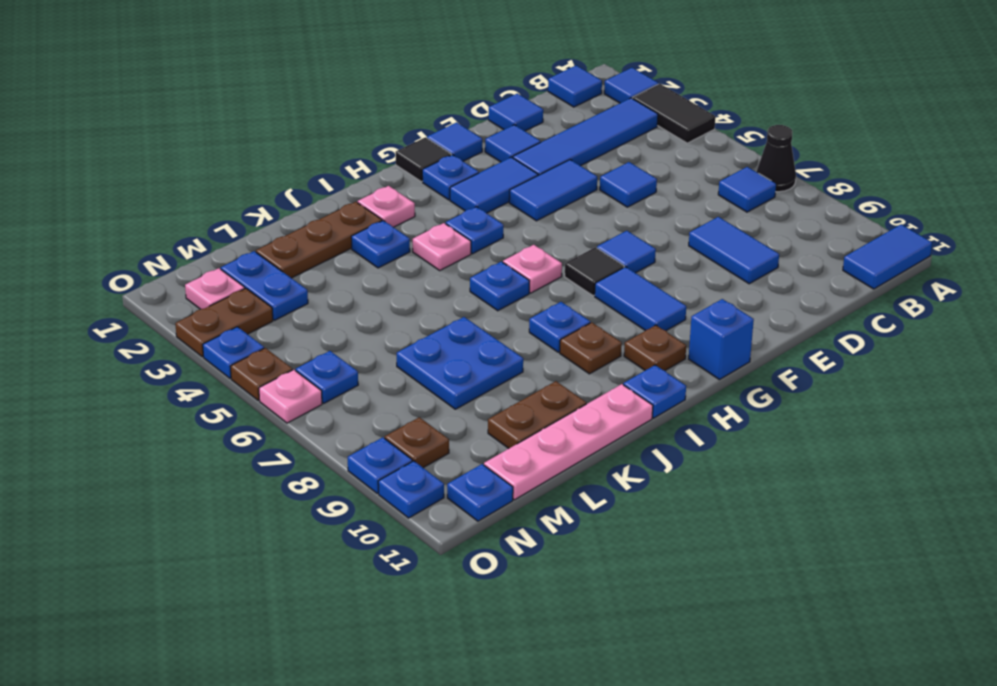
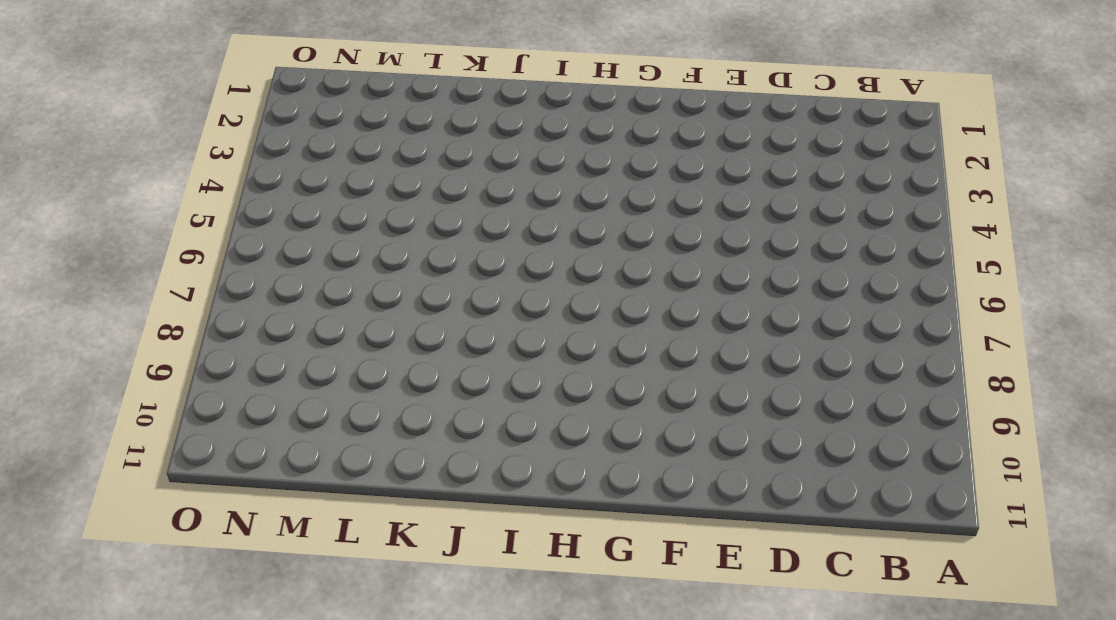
none -> blue tile A2 level 1
none -> black tile A3:A4 level 1
none -> black cone A7 level 1
none -> blue tile A11:B11 level 1

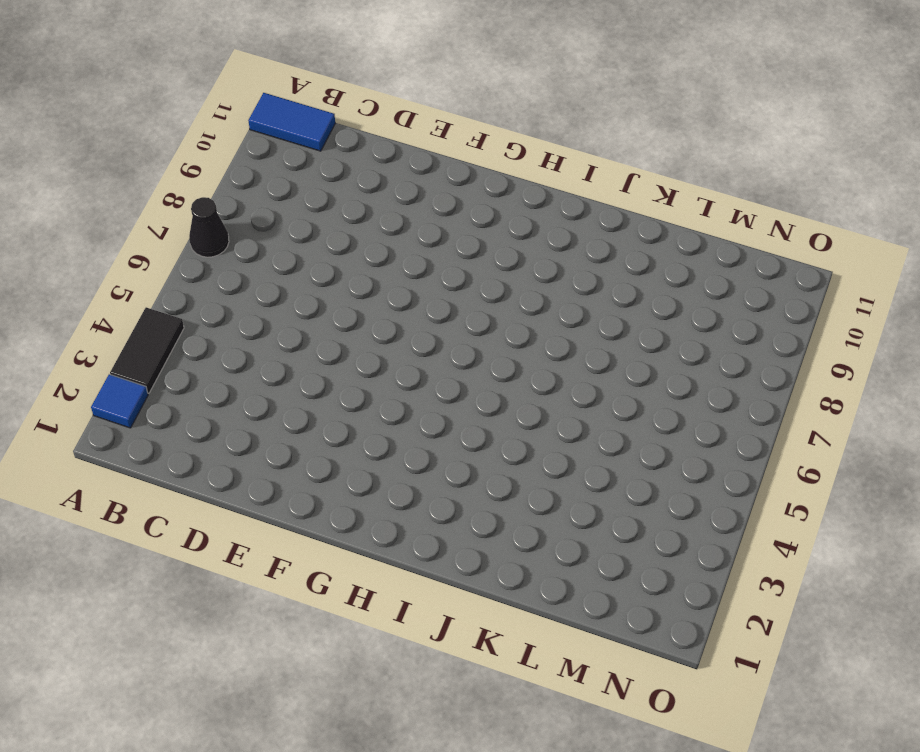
none -> blue tile B1 level 1
none -> blue tile B3:E3 level 1
none -> blue tile B7 level 1
none -> blue tile D1 level 1

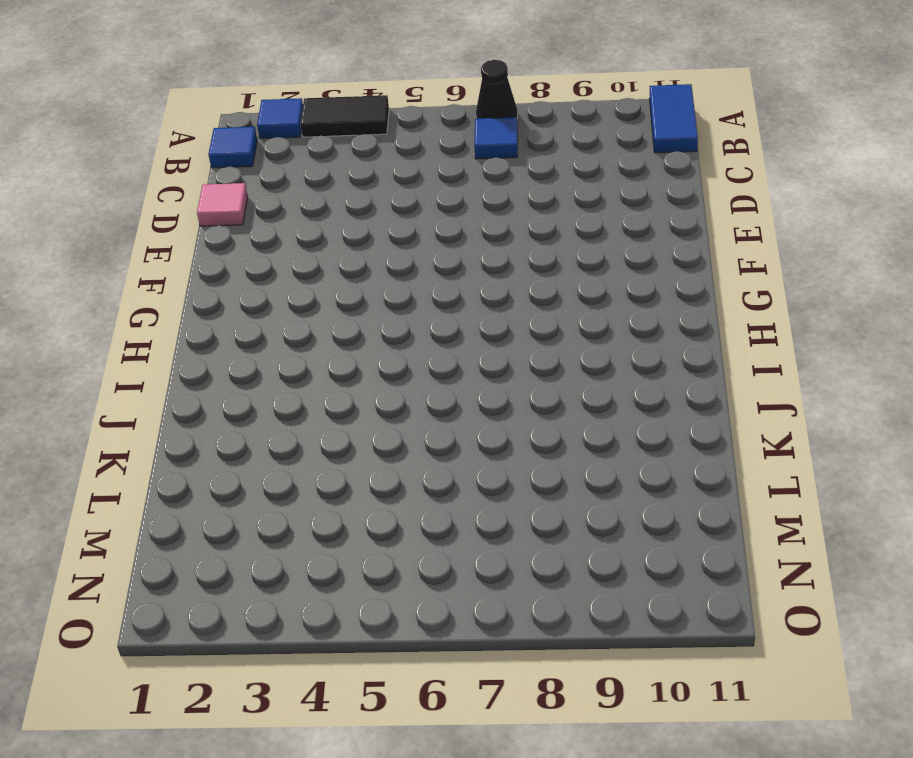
pink tile D1 level 1 -> blue tile D1 level 1
none -> blue tile B3:E3 level 1
none -> blue tile D5 level 1
none -> blue tile D8:D9 level 1
none -> blue tile E2 level 1

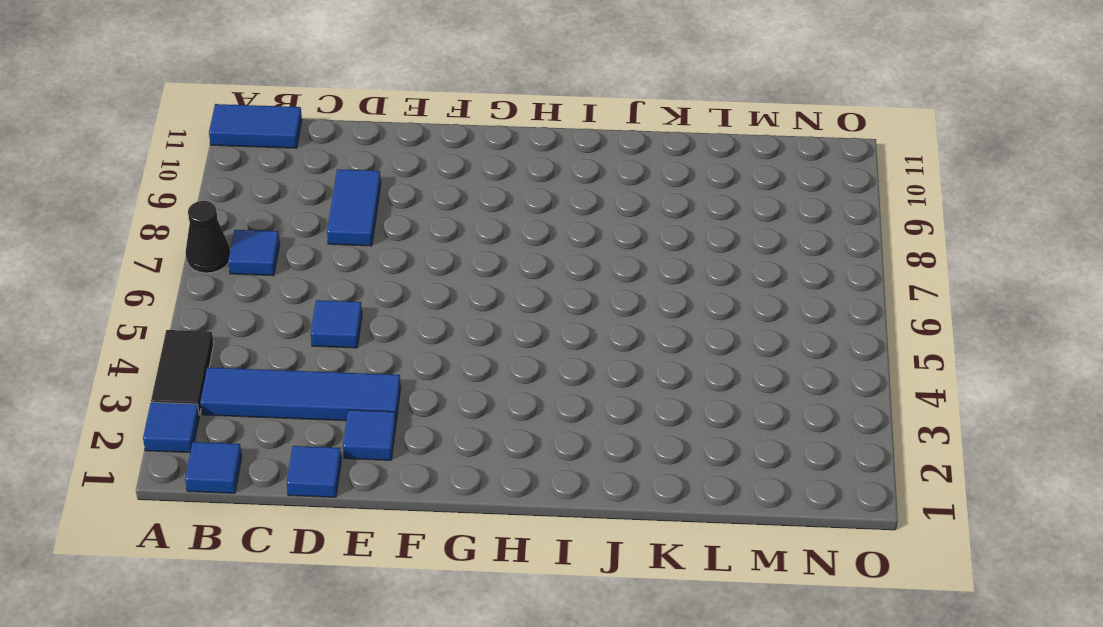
none -> blue tile E4:F4 level 1
none -> blue tile F1 level 1
none -> blue tile F3:G3 level 1
none -> blue tile F7 level 1

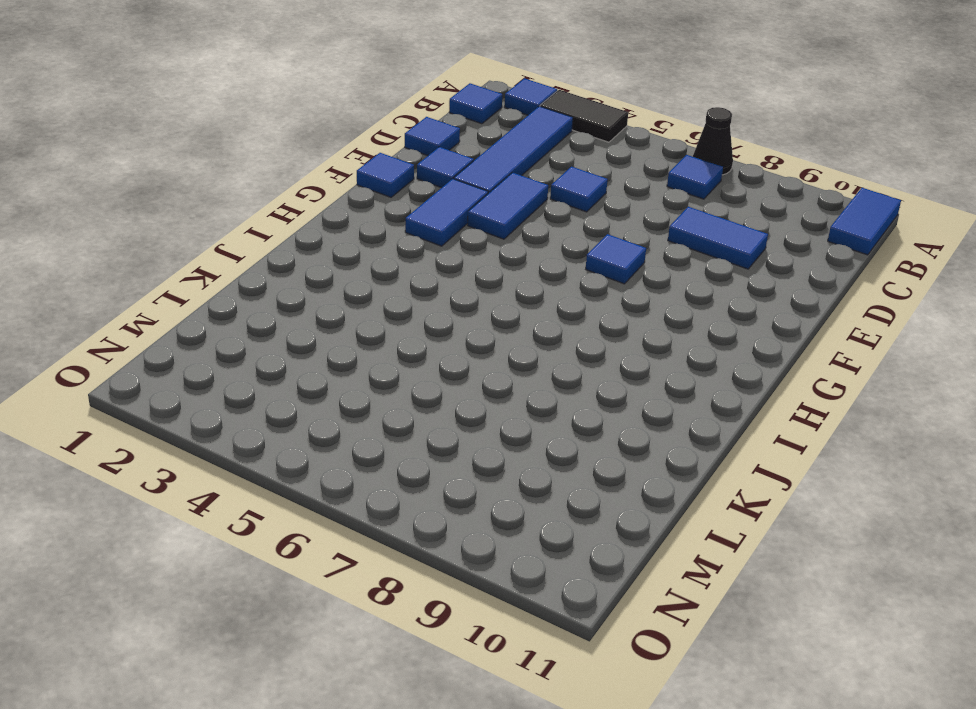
none -> black tile G1 level 1
none -> blue plate G2 level 1
none -> black tile G7 level 1
none -> blue tile G8:G9 level 1

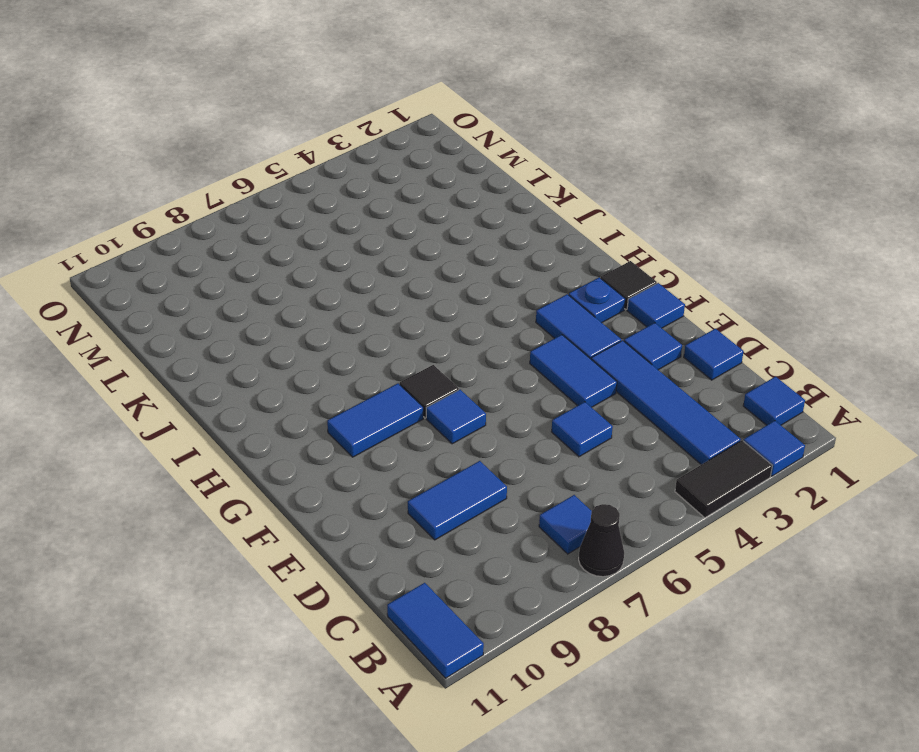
none -> blue brick G11 level 1
none -> blue plate H4 level 1
none -> pink plate H6 level 1
none -> brown plate H10 level 1

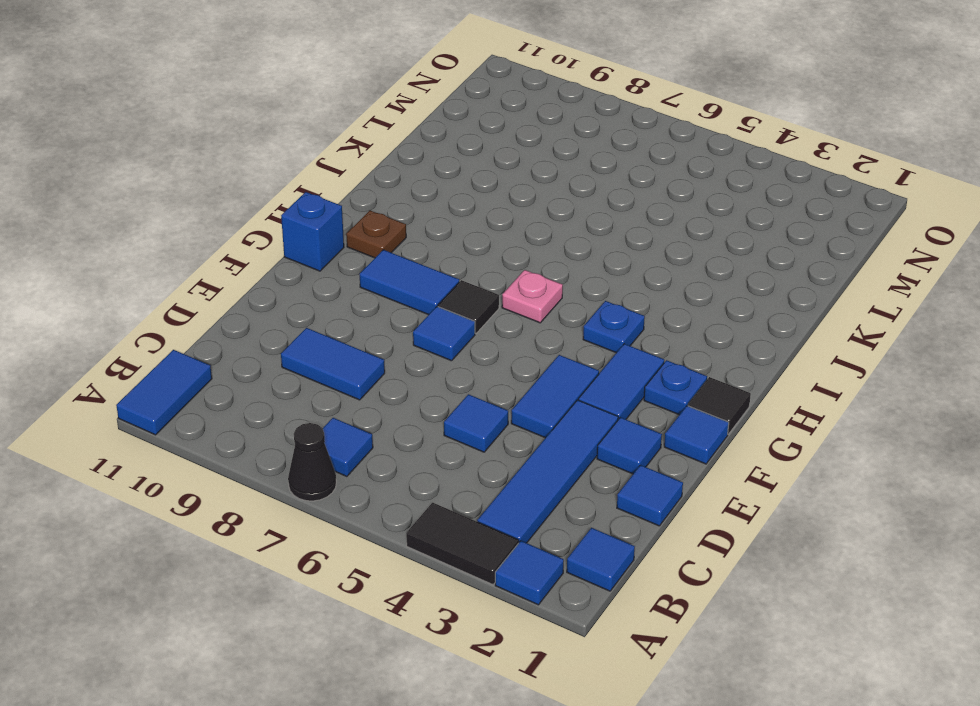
none -> pink plate I2 level 1
none -> pink plate I4 level 1
none -> blue plate I6 level 1
none -> blue plate I8 level 1

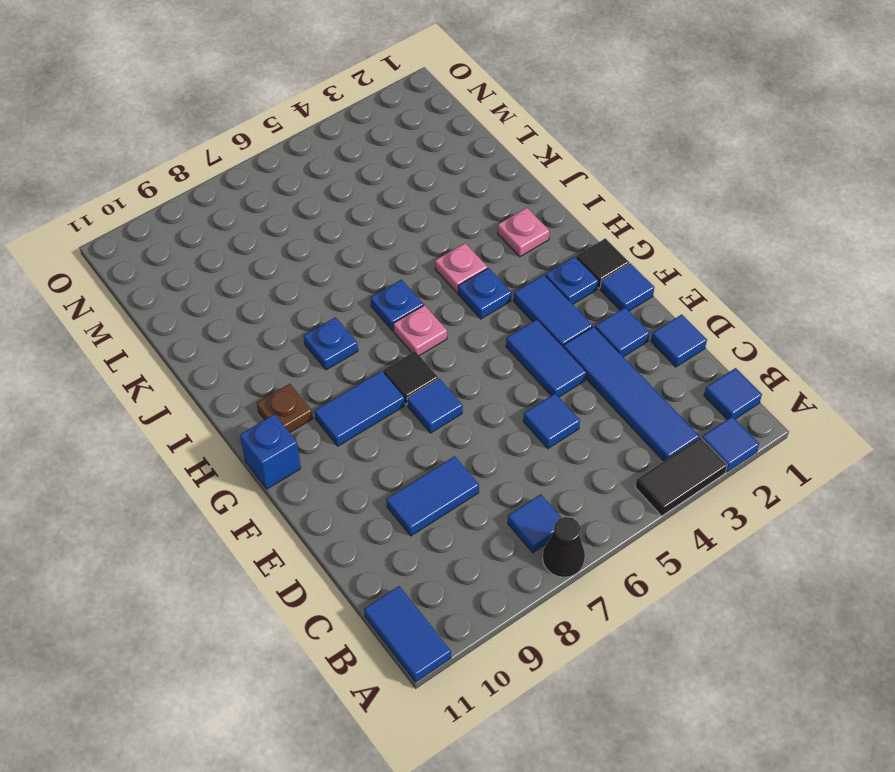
none -> brown plate I9 level 1
none -> blue plate I11 level 1
none -> brown plate J2:L2 level 1
none -> blue plate J3 level 1

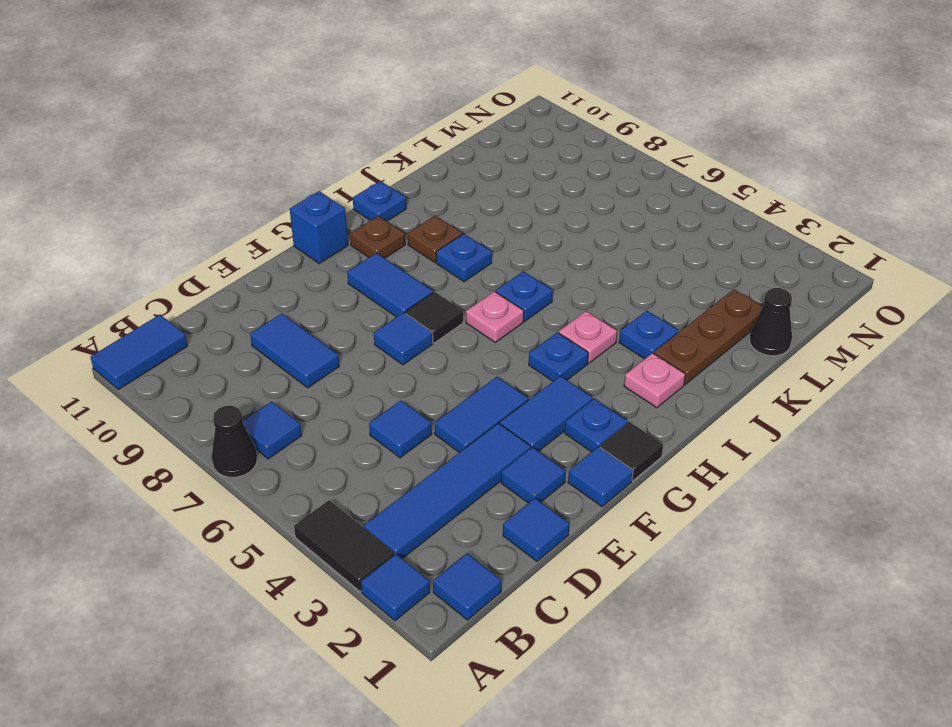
black cone L1 level 1 -> none
none -> pink plate J11:M11 level 1
none -> blue plate K7:L8 level 1
none -> brown plate K10:L10 level 1
none -> blue plate M2:M3 level 1

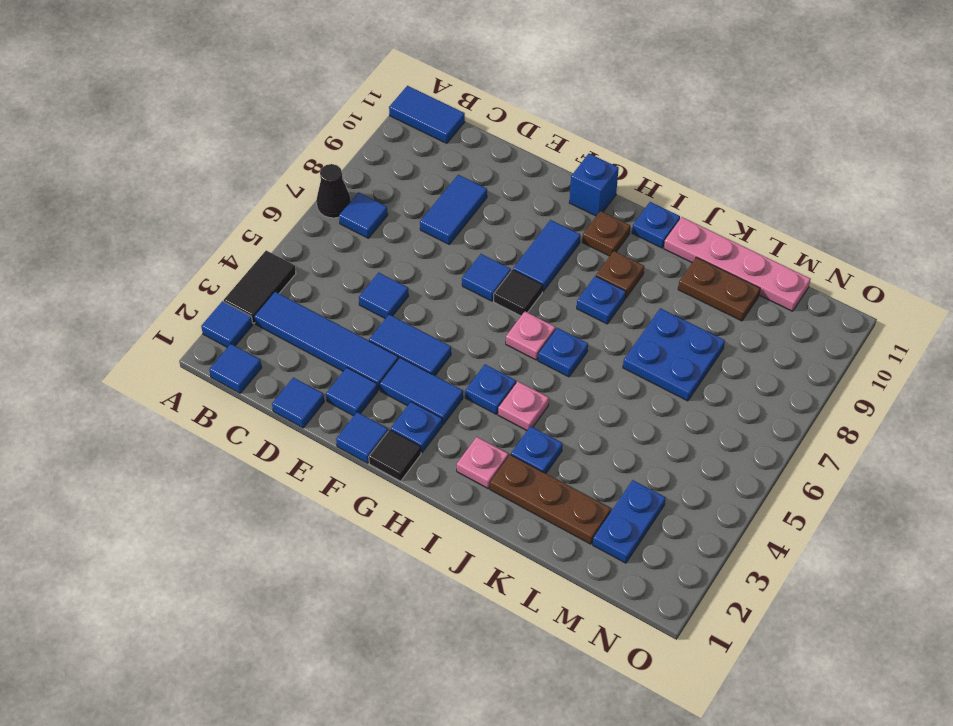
none -> pink plate N2 level 1
none -> brown plate N3:O3 level 1
none -> blue plate N6 level 1
none -> brown plate N9 level 1

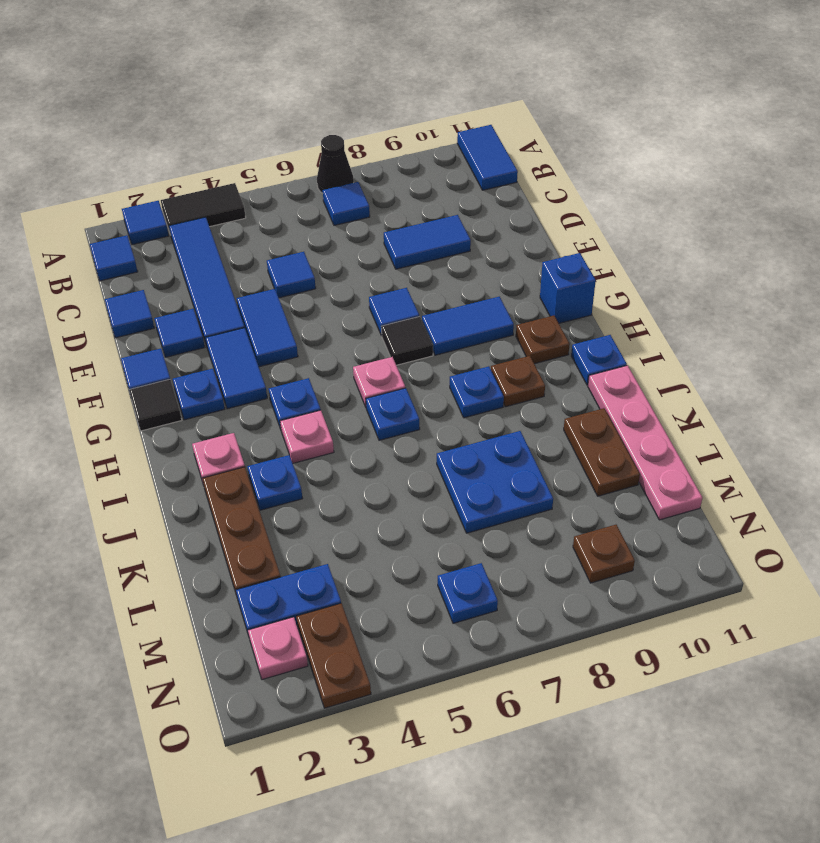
none -> blue plate N11 level 1
none -> blue plate O4 level 1
none -> brown plate O5 level 1
none -> pink plate O6 level 1

